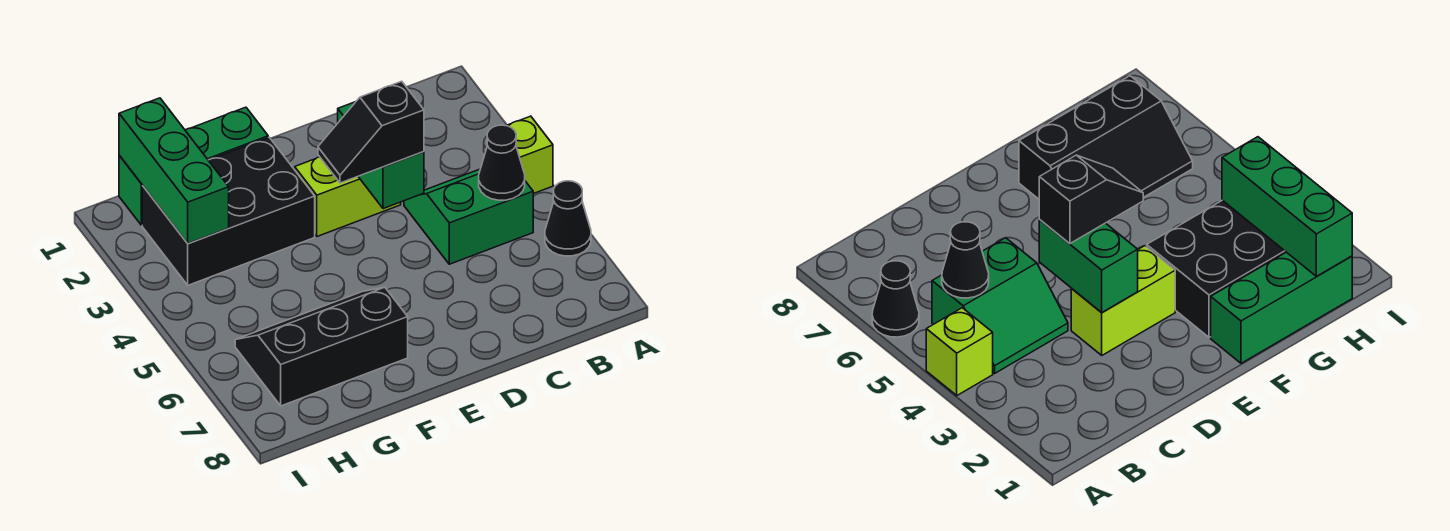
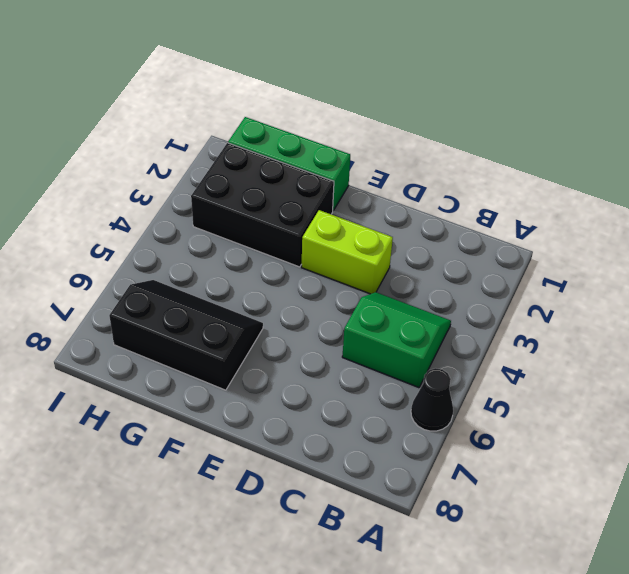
none -> lime brick A4 level 1
none -> black cone B5 level 2

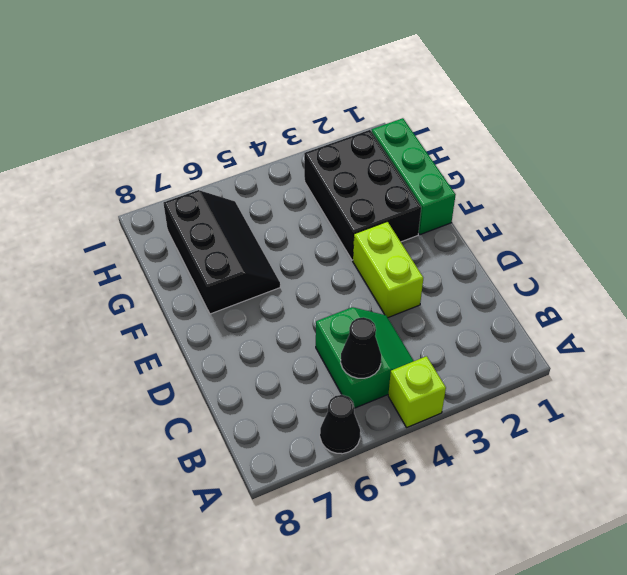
none -> green brick D3:D4 level 2
none -> green brick H1:H3 level 2

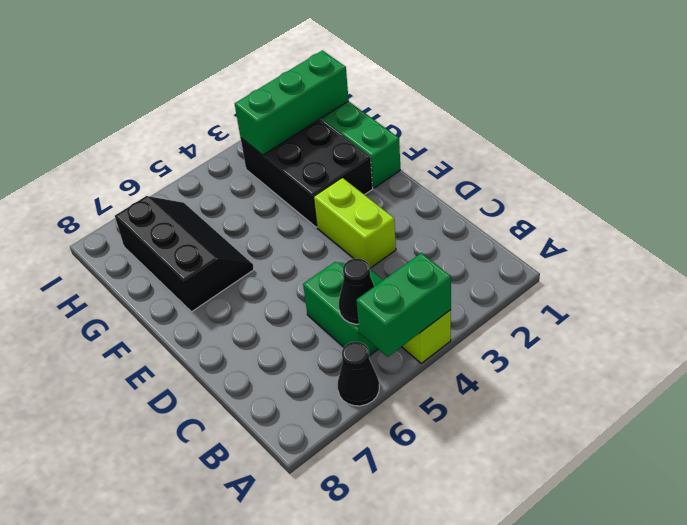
green brick A4:A5 level 2 -> green brick D3:D4 level 2
none -> black slope D4:E4 level 3 top D

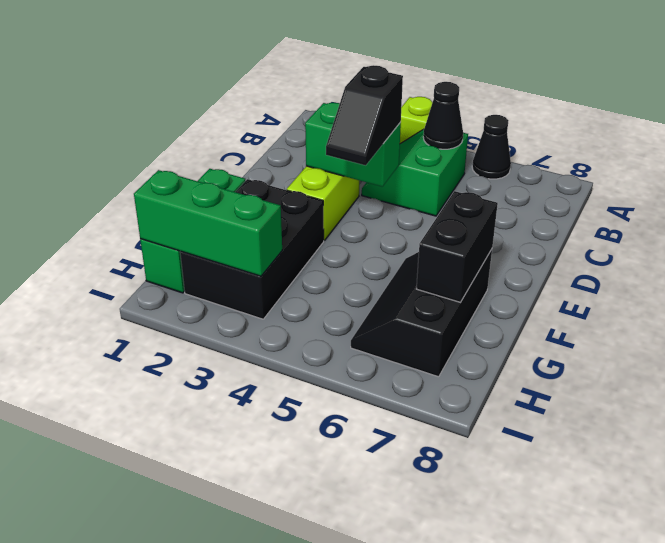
black brick F7:G7 level 2 -> none

